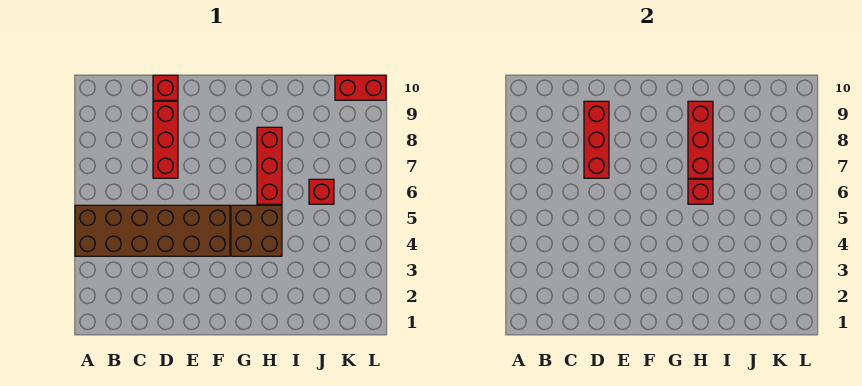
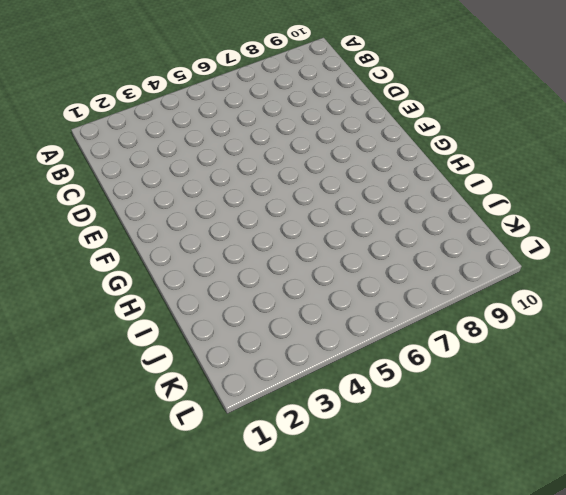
none -> brown brick A4:F5 level 1
none -> red brick D7:D9 level 1

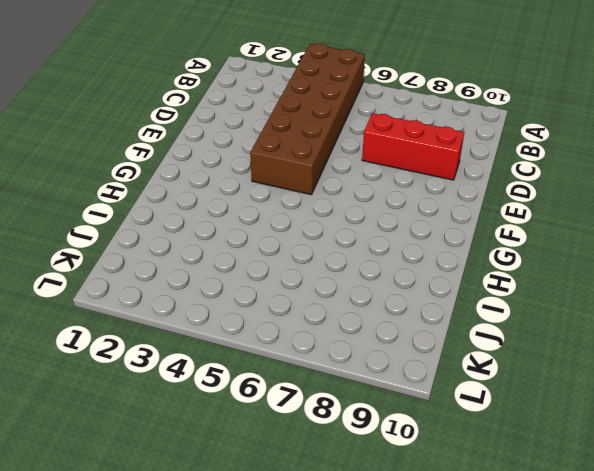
none -> red brick D10 level 1
none -> brown brick G4:H5 level 1

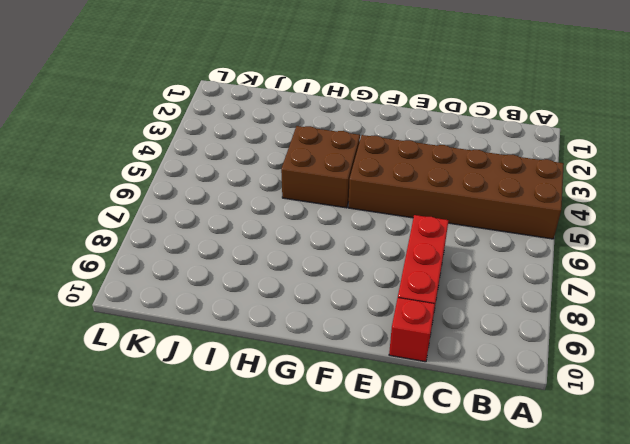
none -> red brick H6:H8 level 1
none -> red brick J6 level 1

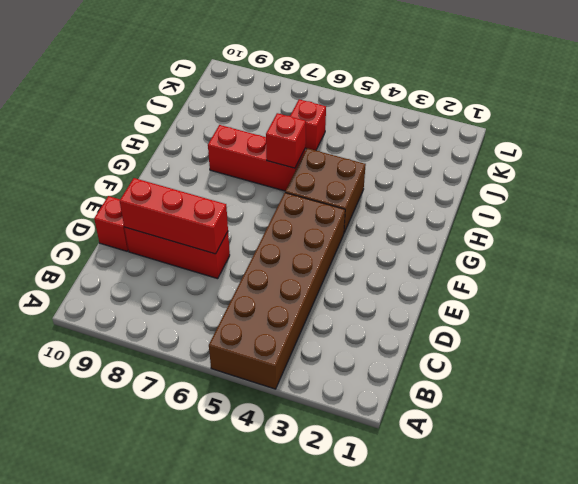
none -> red brick K10:L10 level 1
none -> red brick H7:H9 level 2

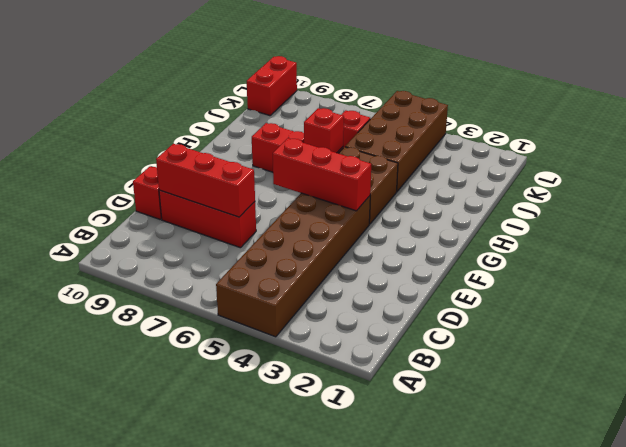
red brick F4:F6 level 2 -> red brick H7:H9 level 2
brown brick I4:L5 level 1 -> none

